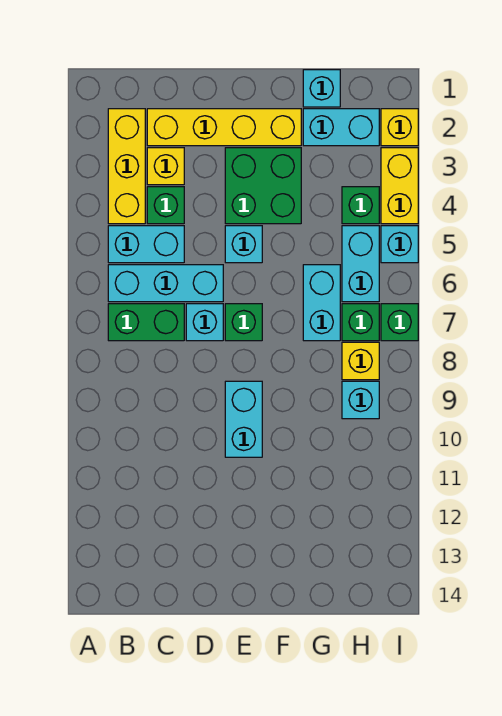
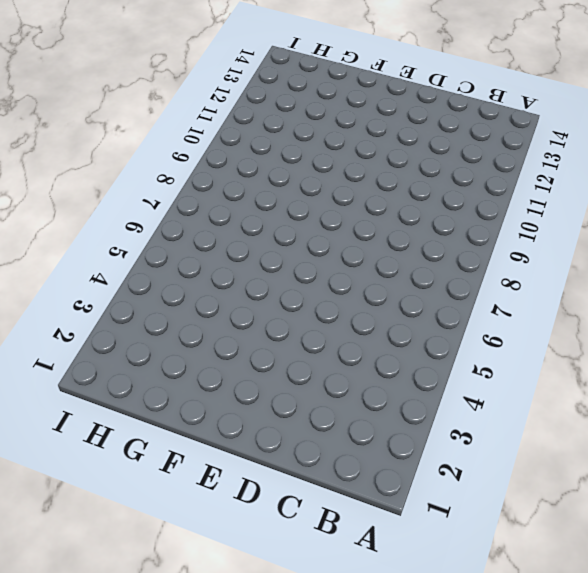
none -> yellow brick B2:B4 level 1
none -> cyan brick B5:C5 level 1
none -> cyan brick B6:D6 level 1

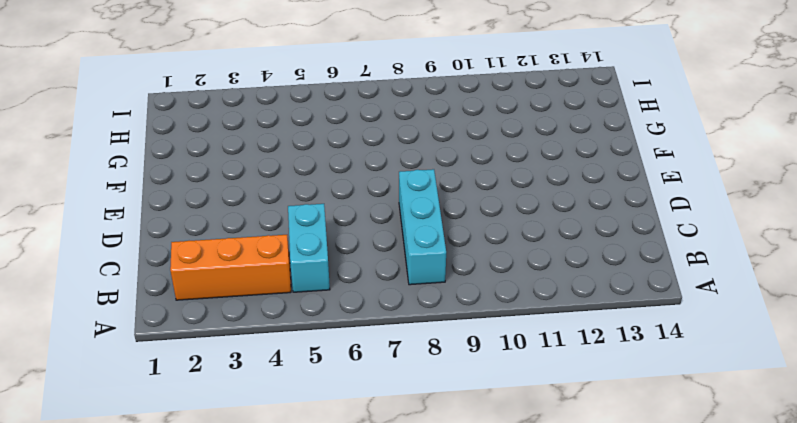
orange brick B2:B4 level 1 -> yellow brick B2:B4 level 1
cyan brick B8:D8 level 1 -> cyan brick B6:D6 level 1
none -> green brick B7:C7 level 1
none -> yellow brick C2:F2 level 1
none -> yellow brick C3 level 1

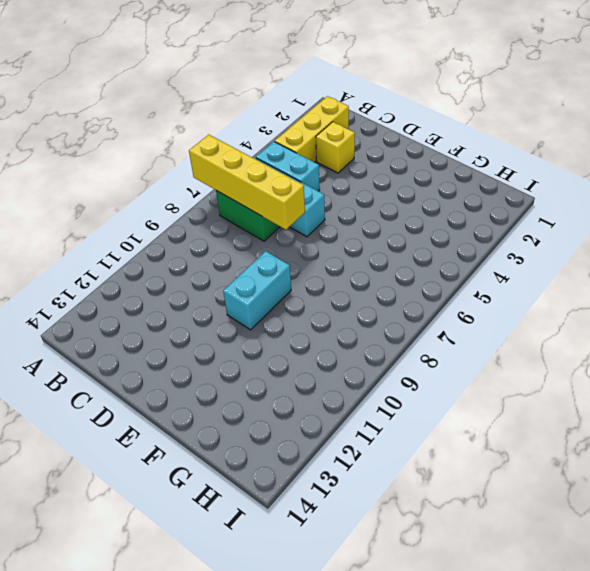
yellow brick A7:D7 level 2 -> yellow brick C2:F2 level 1
none -> green brick C4 level 1
none -> cyan brick D7 level 1
none -> green brick E3:F4 level 1

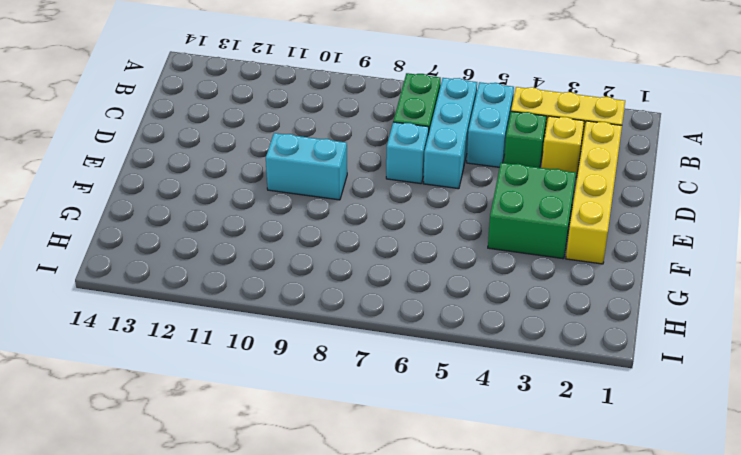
none -> cyan brick E5 level 1
none -> green brick E7 level 1
none -> cyan brick G1 level 1

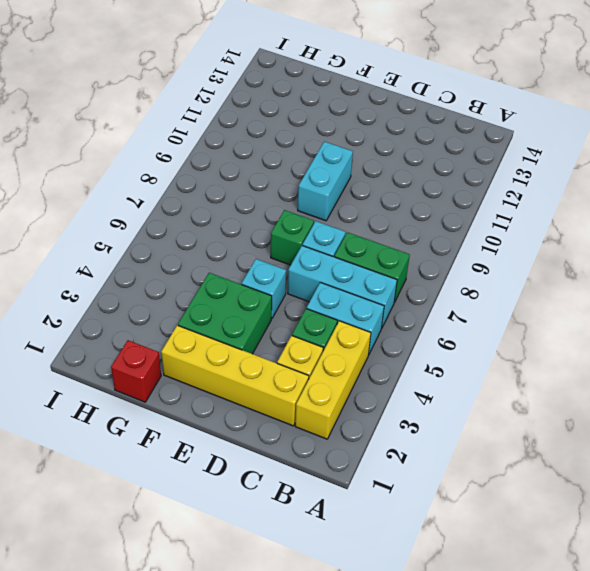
red brick G1 level 1 -> cyan brick G1 level 1
none -> cyan brick G2:H2 level 1
none -> cyan brick G6:G7 level 1
none -> green brick H4 level 1

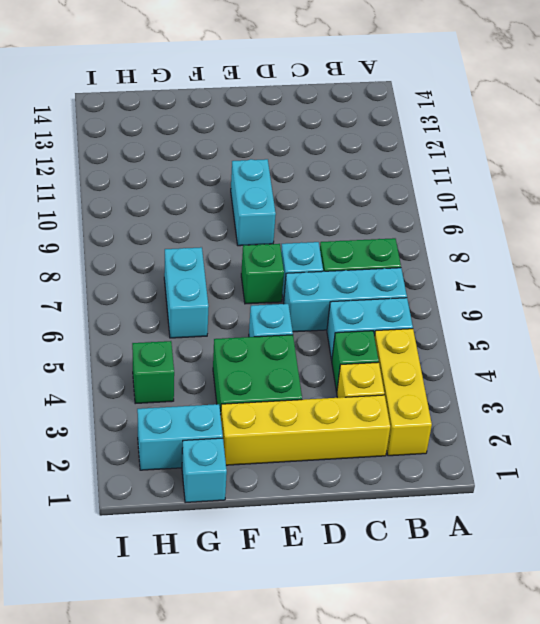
none -> cyan brick H5:H6 level 1
none -> green brick H7 level 1
none -> yellow brick H8 level 1

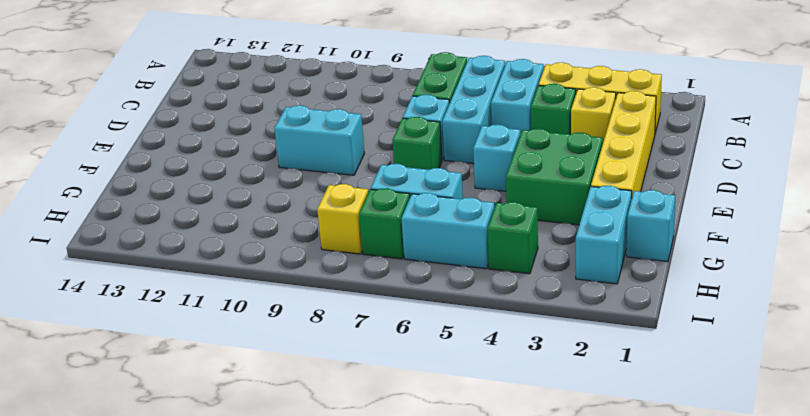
none -> cyan brick H9 level 1
none -> yellow brick I2 level 1
none -> yellow brick I3:I4 level 1

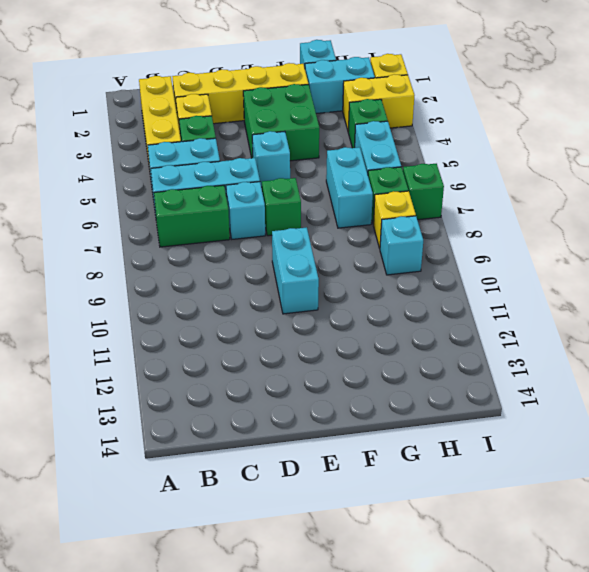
yellow brick H3:I3 level 1 -> yellow brick I3:I4 level 1
none -> cyan brick I5 level 1

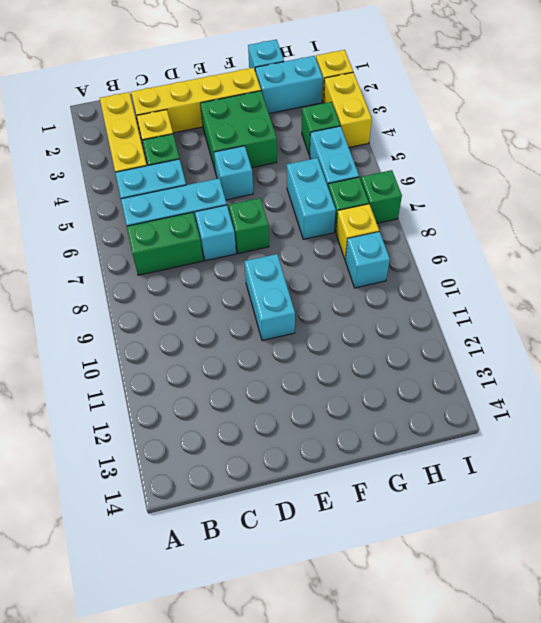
none -> cyan brick I5 level 1

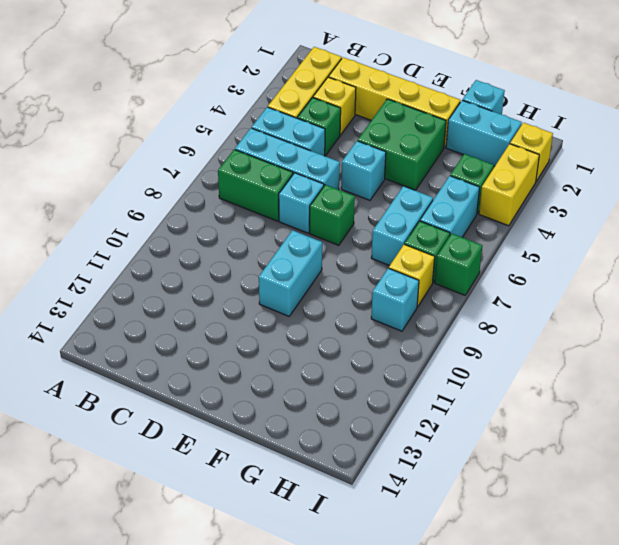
none -> cyan brick I5 level 1

